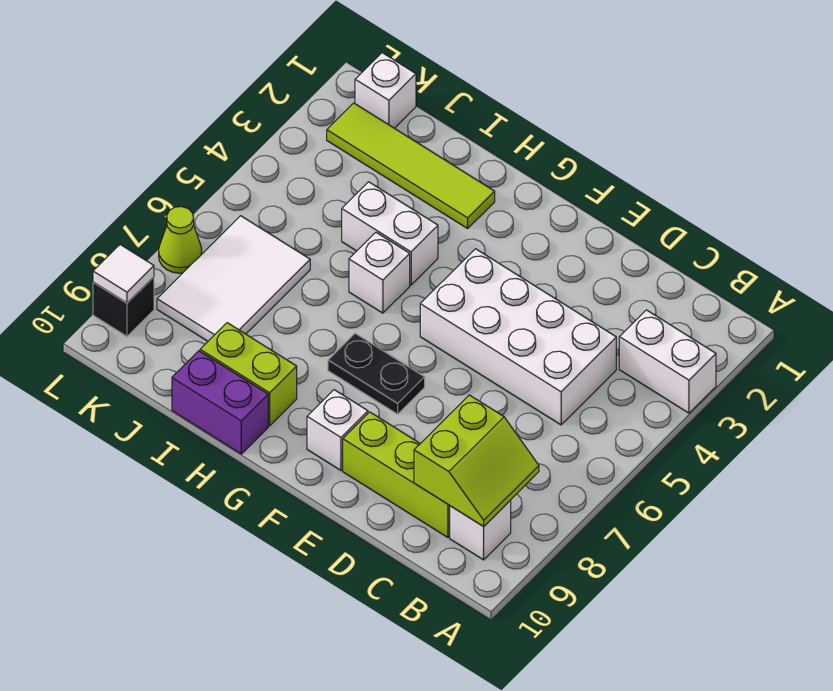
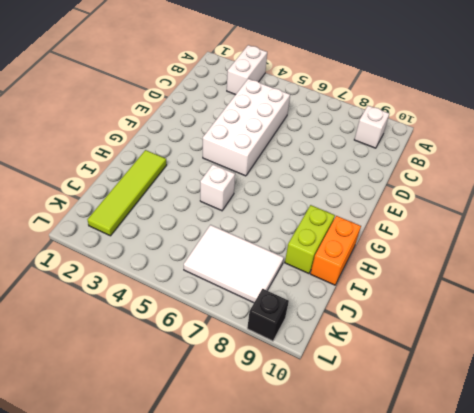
orange brick H10:I10 level 1 -> purple brick H10:I10 level 1
none -> lime brick C9:E9 level 1
none -> black plate F7:G7 level 1
none -> white brick F9 level 1

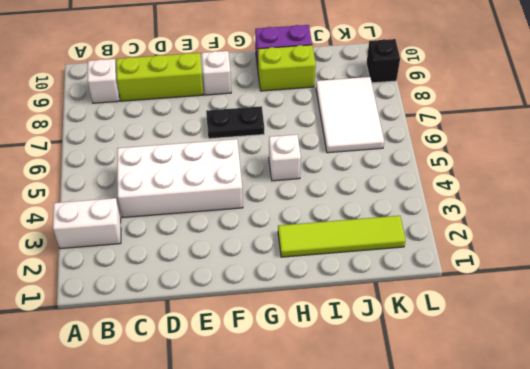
none -> white brick H4:I4 level 1
none -> white brick K1 level 1
none -> lime cone L7 level 1

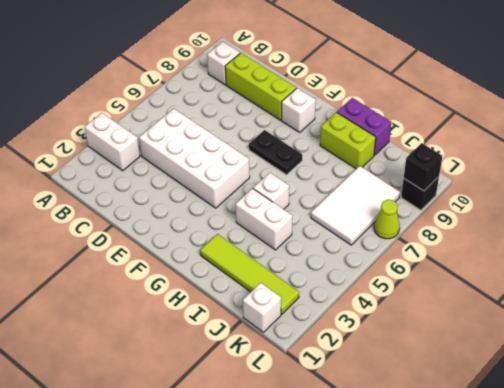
black brick L9 level 2 -> white tile L9 level 2
none -> lime slope B8:C9 level 2 top C

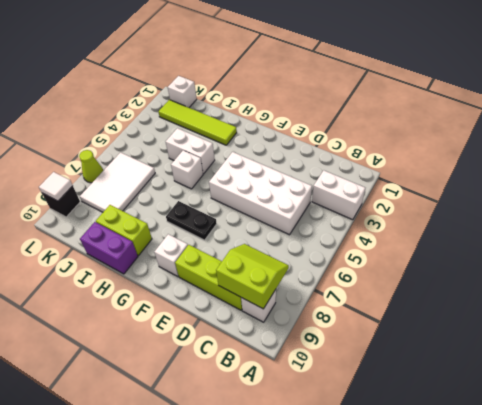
lime slope B8:C9 level 2 top 9 -> lime slope B8:C9 level 2 top C

